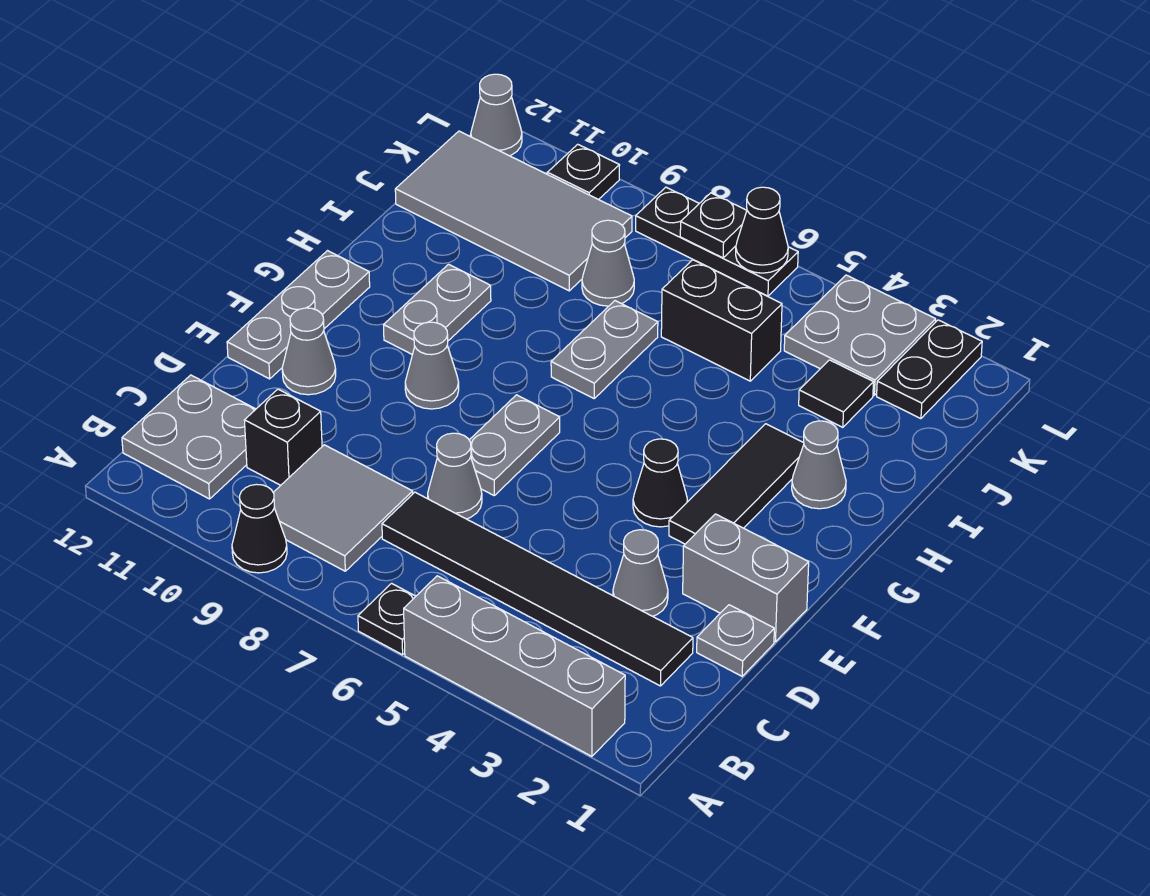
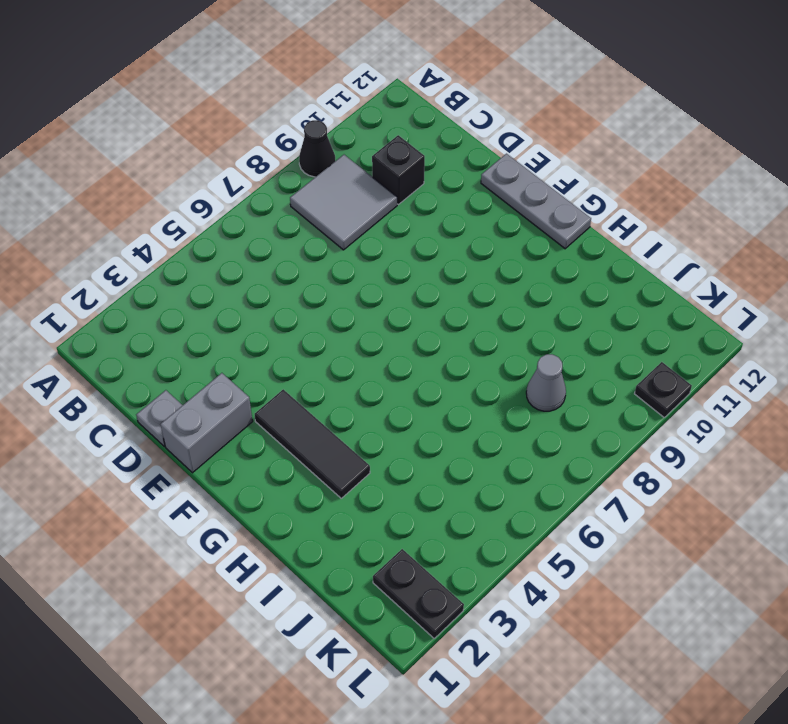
none -> grey brick A2:A5 level 1
none -> black plate A6 level 1
none -> grey plate B11:C12 level 1
none -> black tile C2:C7 level 1

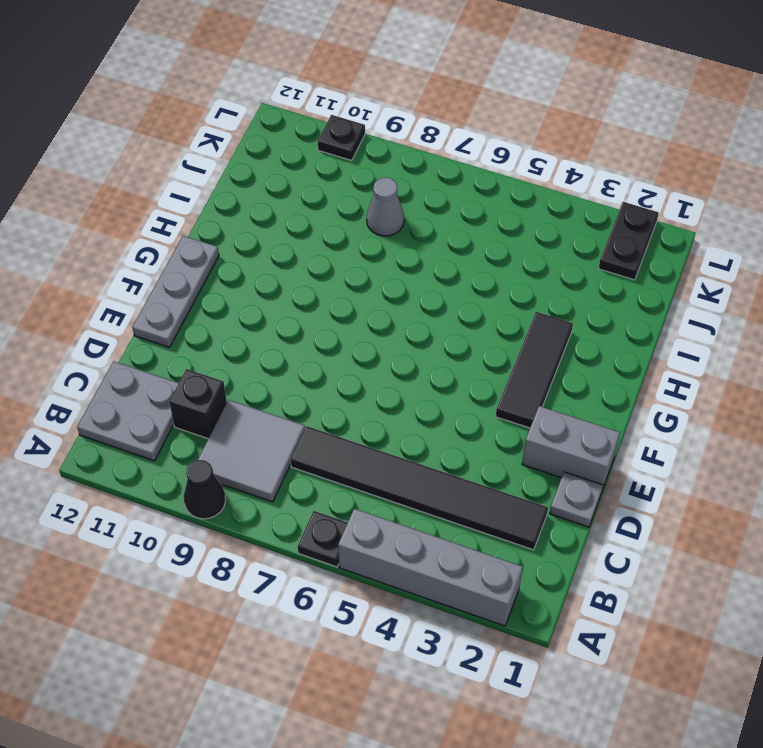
none -> grey cone D3 level 1
none -> grey cone D7 level 1
none -> grey plate E7:F7 level 1
none -> grey cone E11 level 1

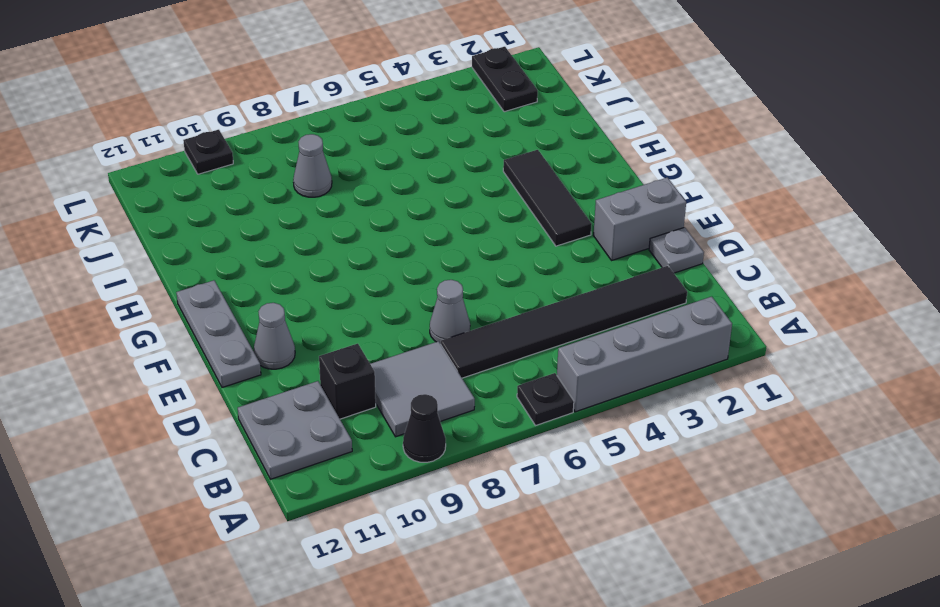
none -> grey cone D3 level 1
none -> grey plate E7:F7 level 1
none -> black cone F4 level 1
none -> grey cone F9 level 1

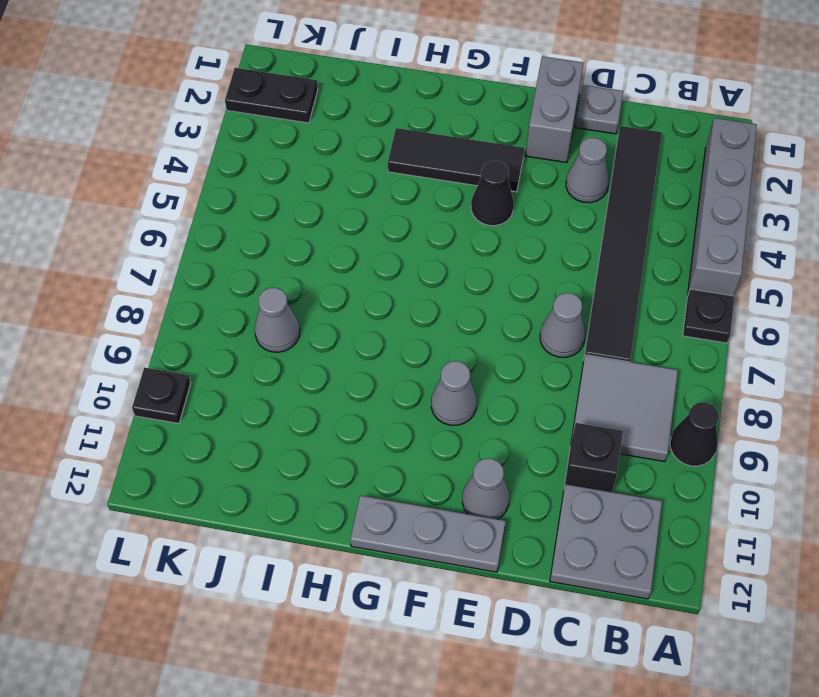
none -> grey plate E7:F7 level 1
none -> grey plate G10:H10 level 1
none -> grey cone H2 level 1
none -> grey plate H7:I7 level 1

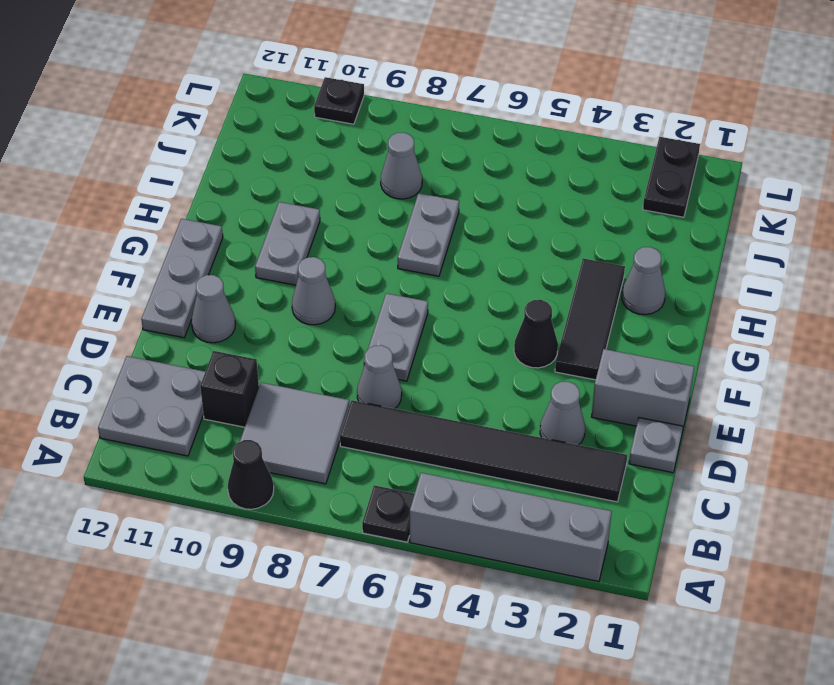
none -> black tile J3 level 1
none -> black brick J5:J6 level 1
none -> grey tile J9:K12 level 1
none -> grey plate K3:L4 level 1

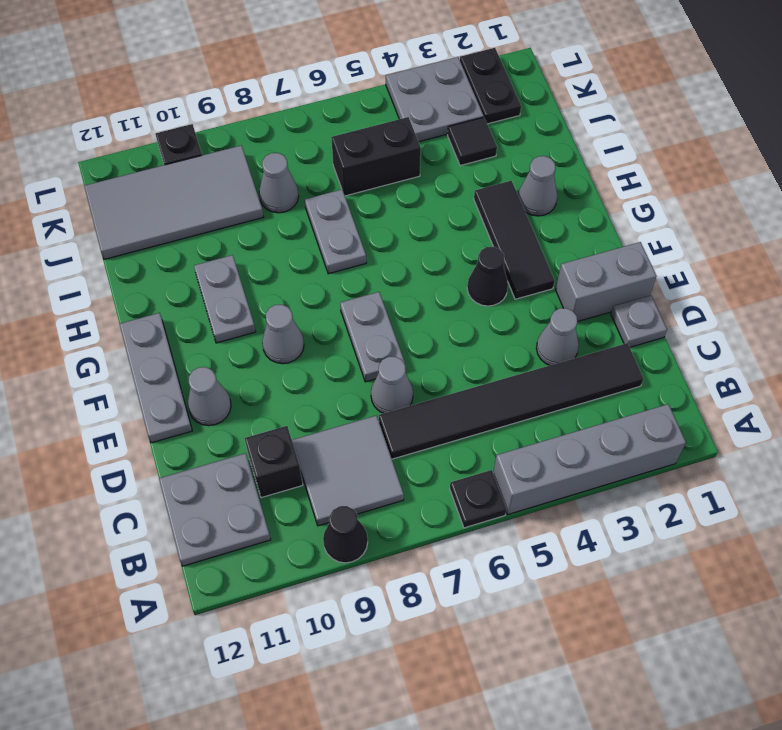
none -> black plate L6:L8 level 1
none -> grey cone L12 level 1
none -> black cone L6 level 2
none -> black plate L7 level 2

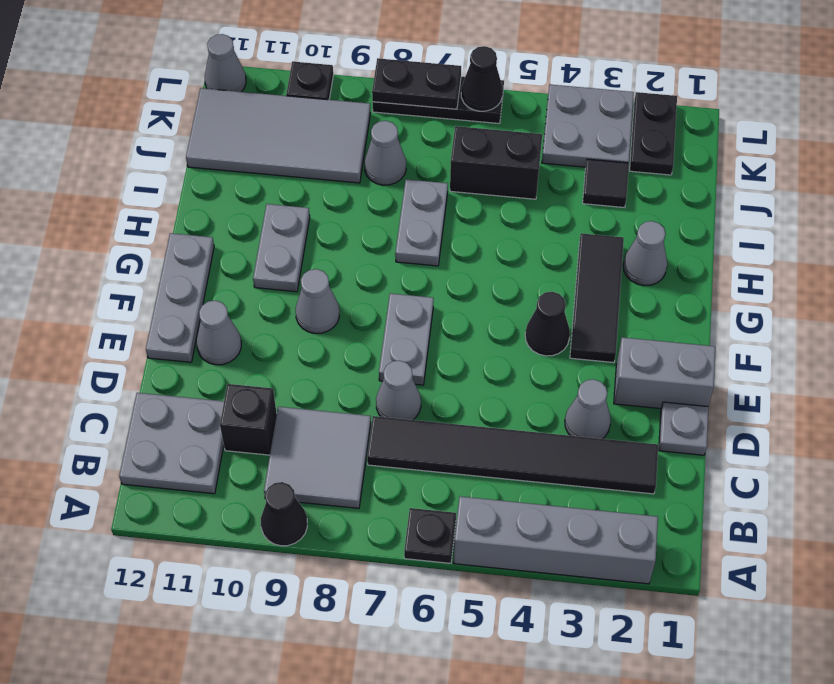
black plate L7:L8 level 2 -> black plate L7 level 2

